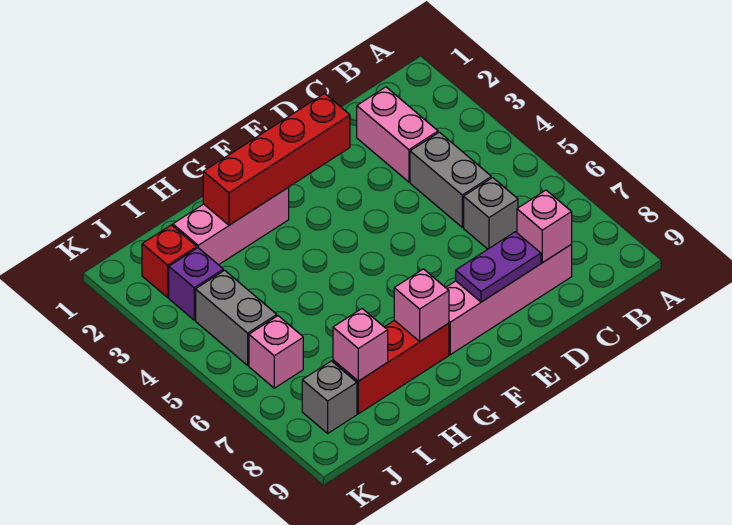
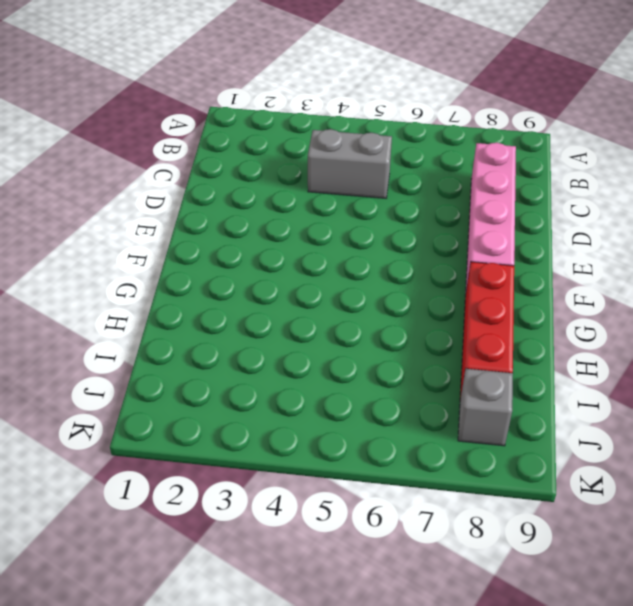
none -> pink brick C2:C3 level 1
none -> grey brick C6 level 1
none -> pink brick G2:I2 level 1

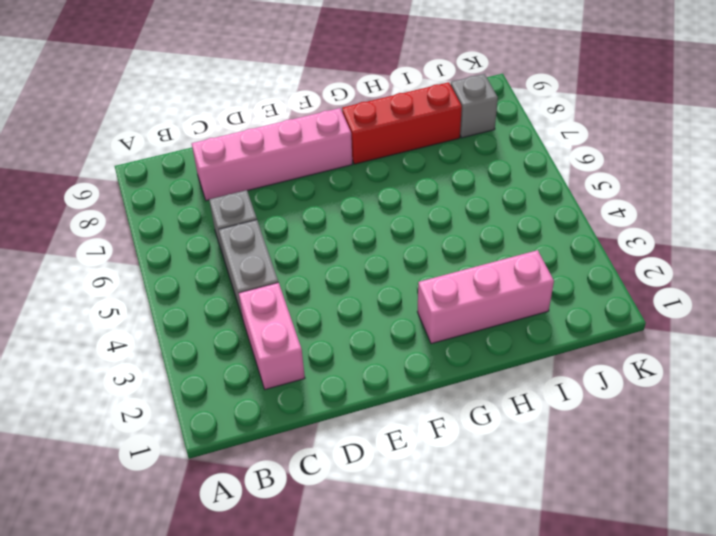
none -> red brick J2 level 1
none -> purple brick J3 level 1
none -> grey brick J4:J5 level 1

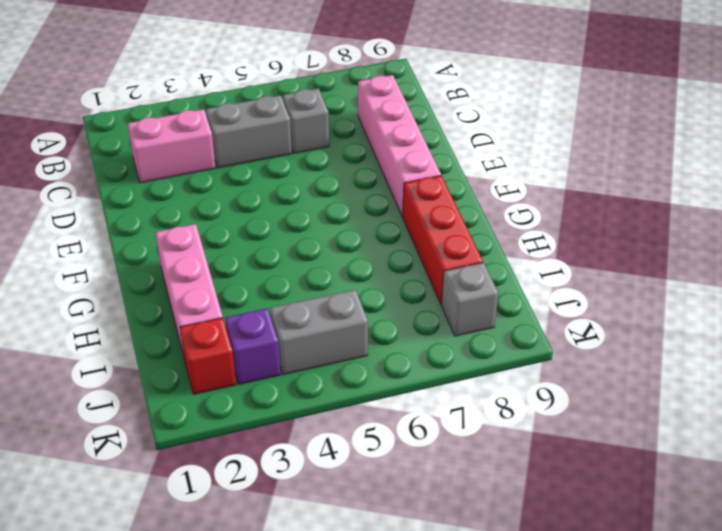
none -> pink brick J6 level 1
none -> pink brick C8 level 2
none -> purple plate D8:E8 level 2

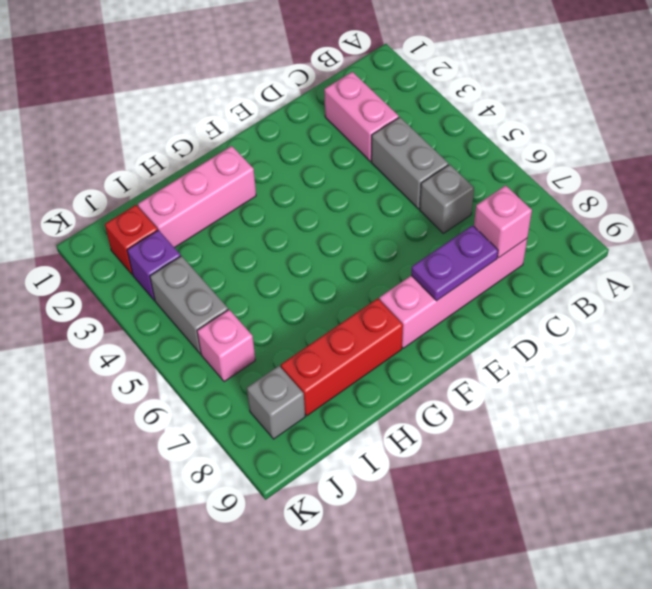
none -> red brick E2:H2 level 2
none -> pink brick G8 level 2
none -> pink brick I8 level 2

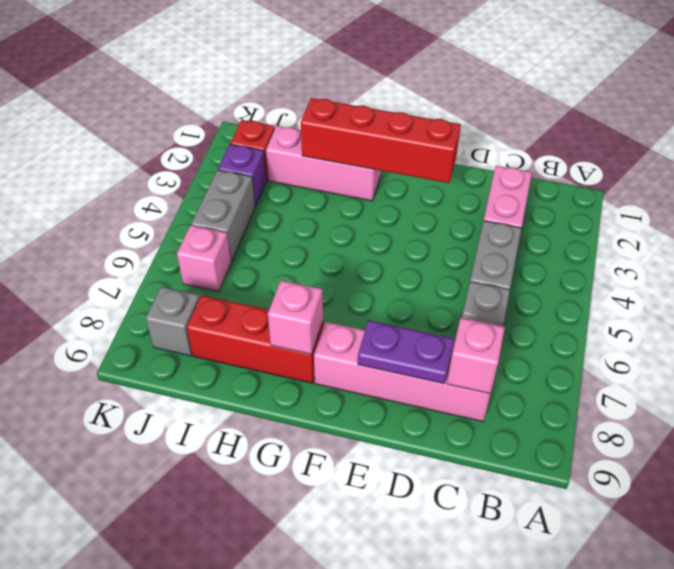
none -> pink brick I8 level 2

